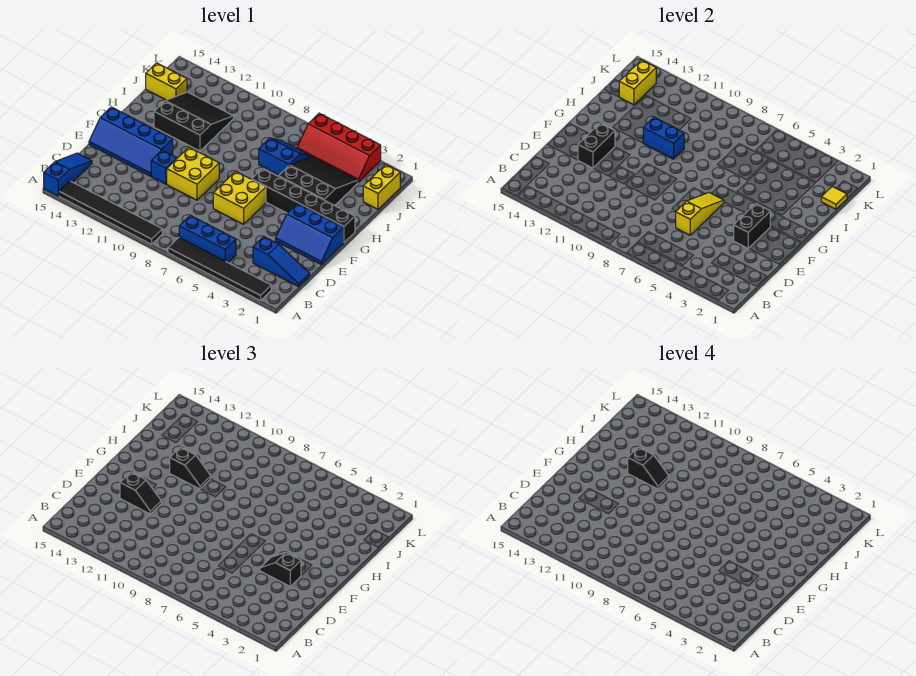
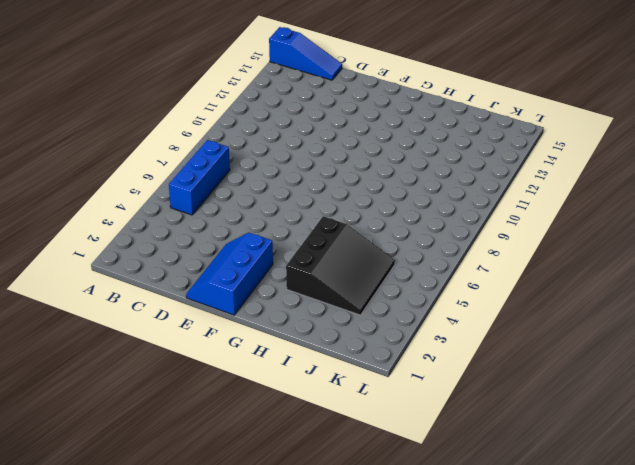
none -> black tile A2:A7 level 1
none -> black tile A9:A14 level 1
none -> blue slope C1:C3 level 1 top 3

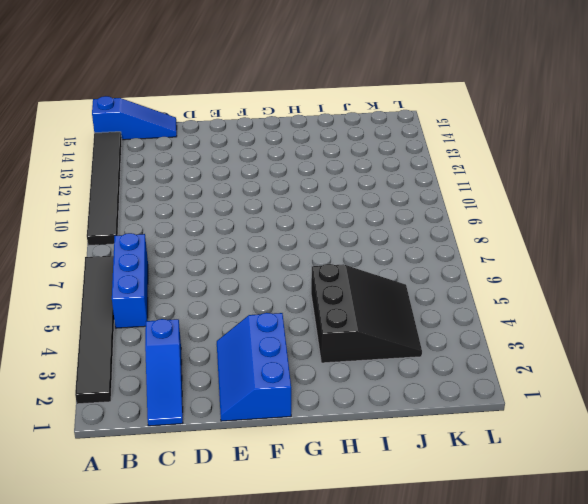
none -> yellow brick E6:F7 level 1
none -> yellow brick E9:F10 level 1
none -> blue brick E11 level 1

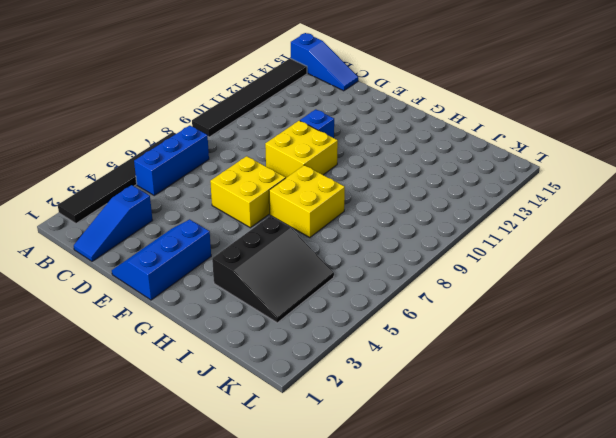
yellow brick G7:H8 level 1 -> none
none -> blue slope E12:F15 level 1 top F
none -> black brick G1:G6 level 1
none -> black slope H11:J13 level 1 top H

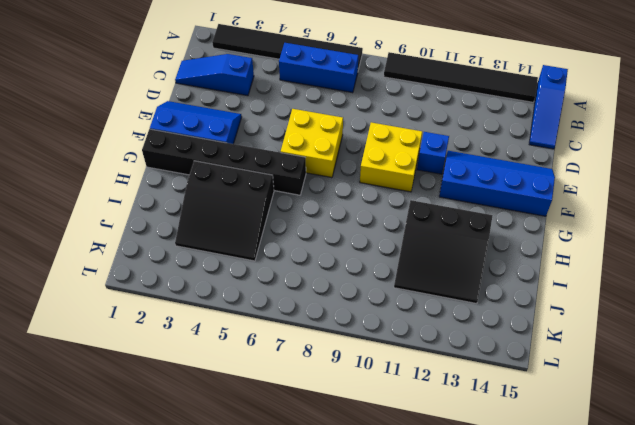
none -> blue slope I6:J7 level 1 top I
none -> yellow brick J1:K1 level 1
none -> yellow brick J14:J15 level 1

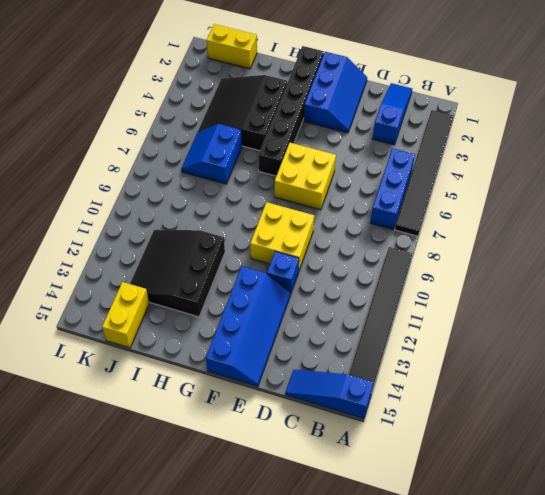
none -> red slope K3:L6 level 1 top L
none -> yellow slope D6:F6 level 2 top D
none -> black brick E3:F3 level 2

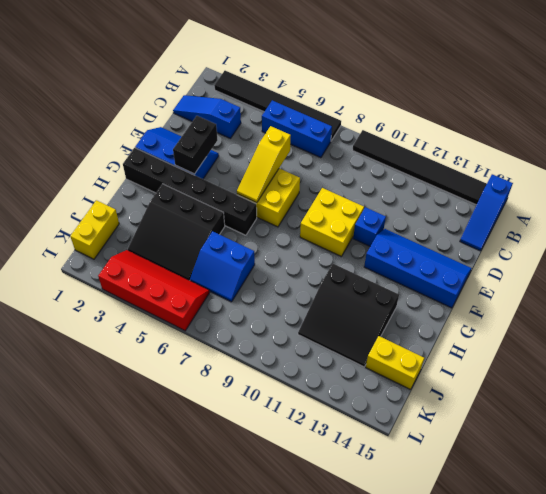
none -> black brick E13:F13 level 2
none -> blue brick H10:H11 level 2
none -> yellow tile J1 level 2

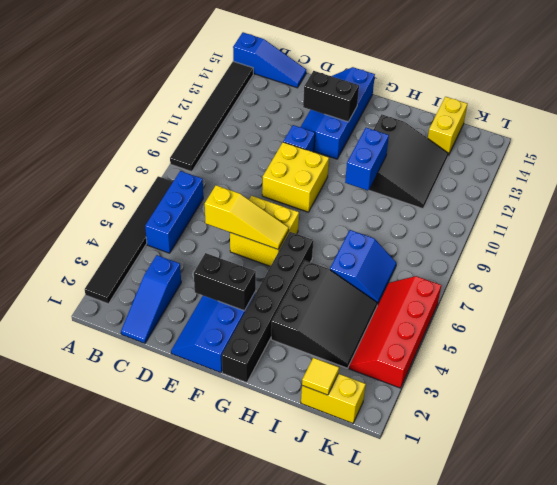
none -> yellow brick J14:K14 level 2
none -> black slope E3:E4 level 3 top 3
none -> black slope E12:E13 level 3 top 13

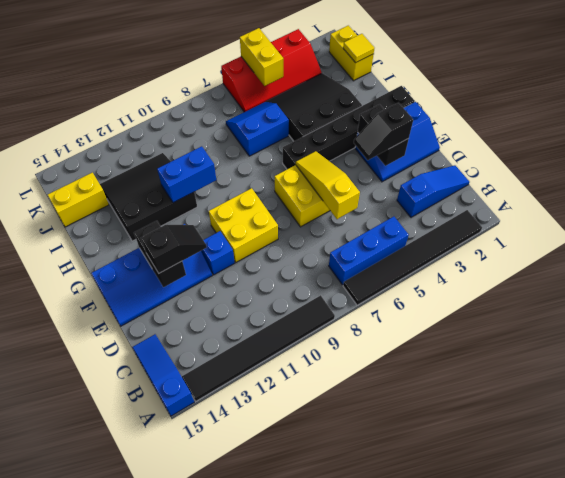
yellow brick K5:L5 level 2 -> yellow brick J14:K14 level 2
none -> black slope H11:H12 level 3 top 12
none -> black slope H11:H12 level 4 top 12

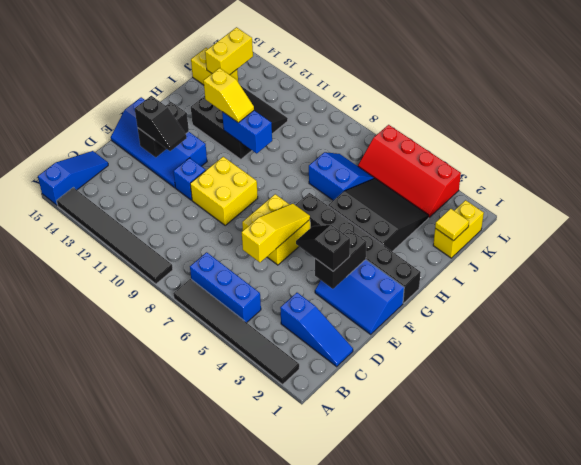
yellow slope H11:H12 level 3 top 12 -> black slope H11:H12 level 3 top 12
none -> black slope H11:H12 level 4 top 12

